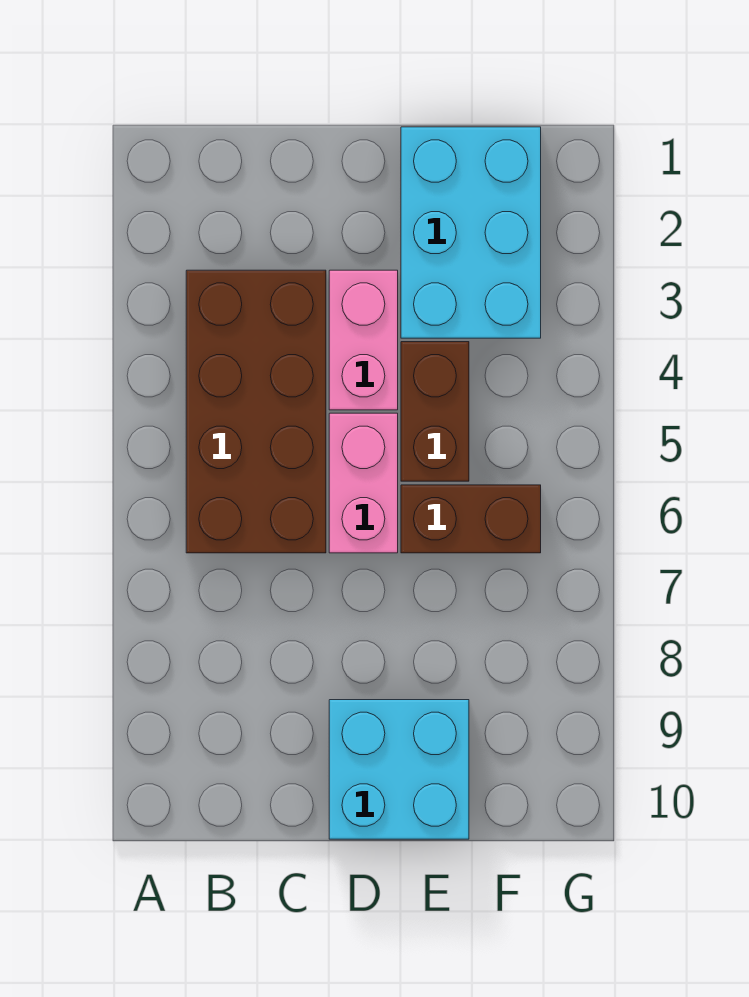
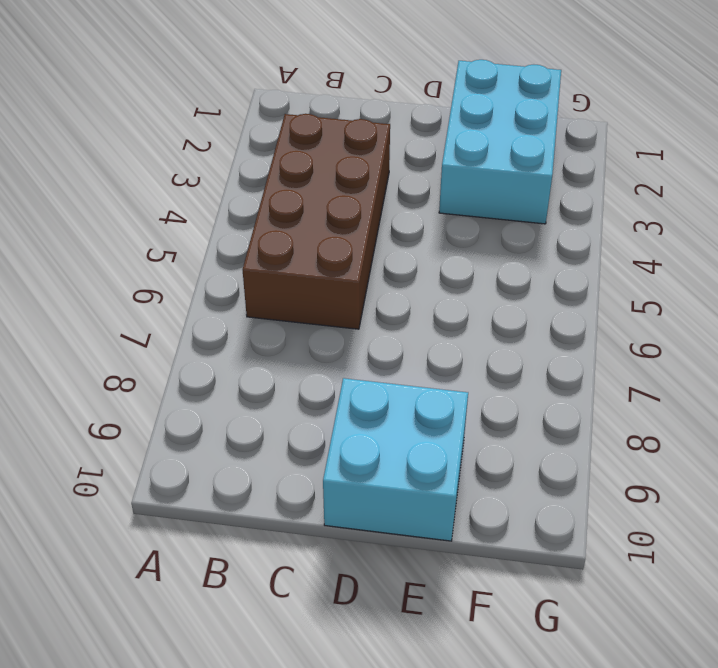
none -> pink brick D3:D4 level 1
none -> pink brick D5:D6 level 1

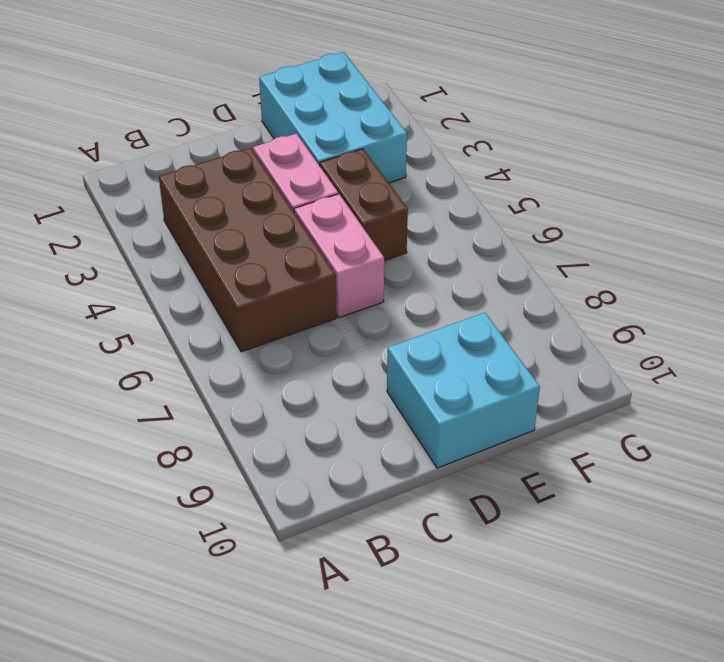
none -> brown brick E6:F6 level 1

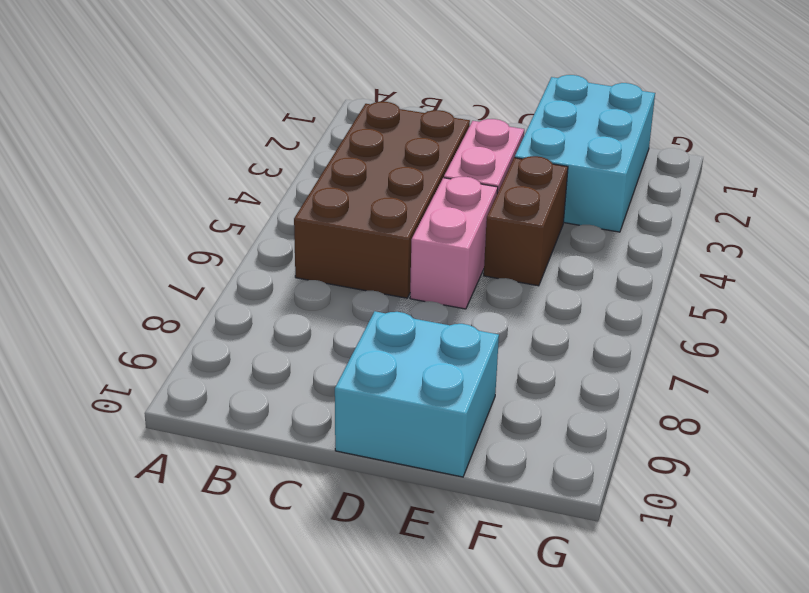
none -> brown brick E6:F6 level 1

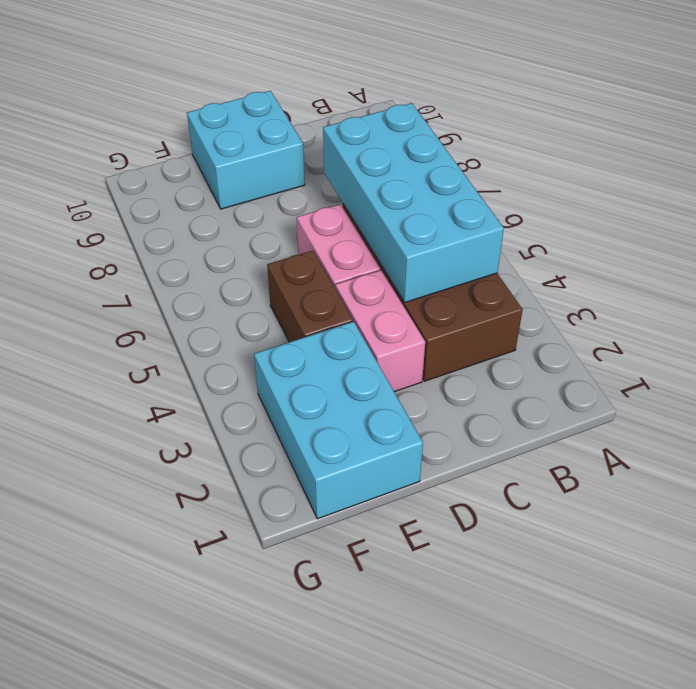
cyan brick B4:C7 level 2 -> none
none -> brown brick E6:F6 level 1

